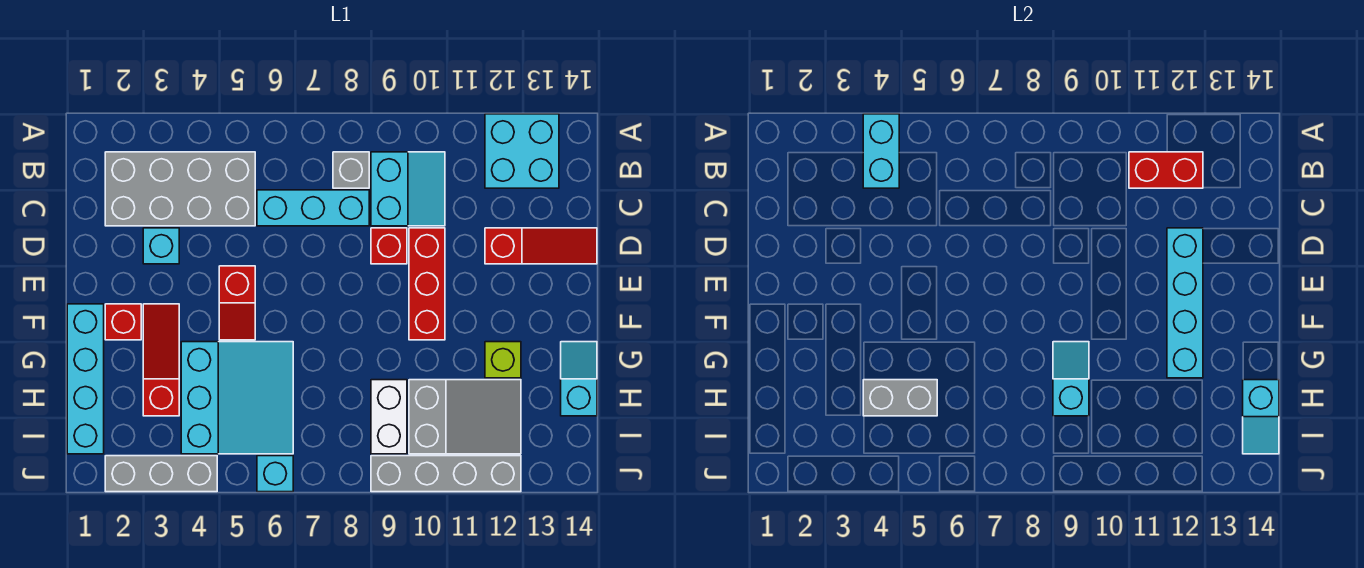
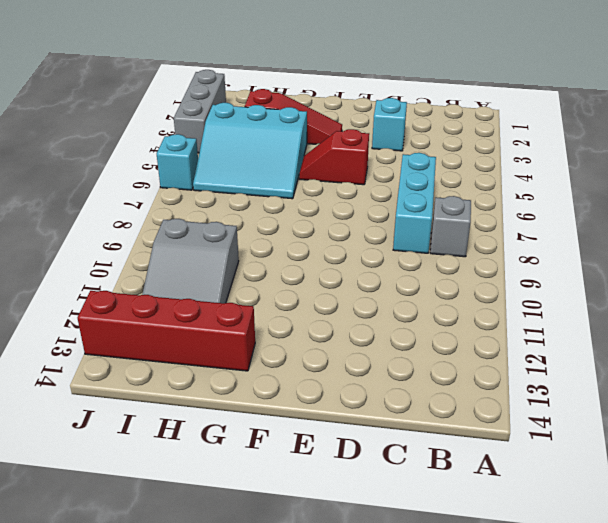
red brick G13:J13 level 1 -> none
none -> cyan brick A12:B13 level 1
none -> grey brick B2:C5 level 1
none -> cyan slope B9:C10 level 1 top 9

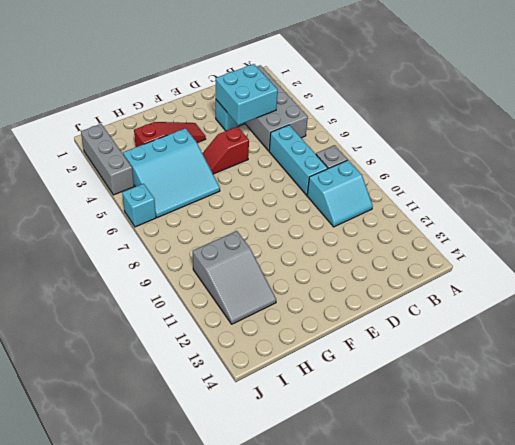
cyan brick C3:D4 level 2 -> cyan brick A12:B13 level 1
none -> red brick D9 level 1
none -> red brick D10:F10 level 1
none -> red slope D12:D14 level 1 top 12

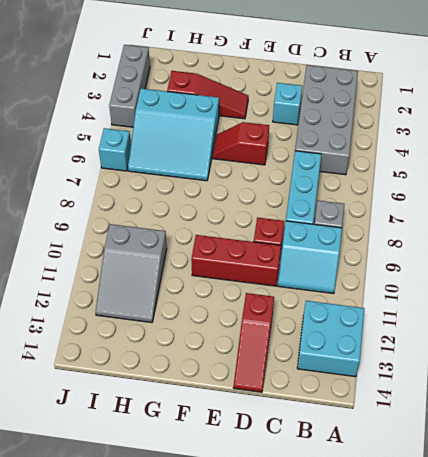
none -> cyan brick F1:I1 level 1
none -> red brick F2 level 1
none -> lime brick G12 level 1

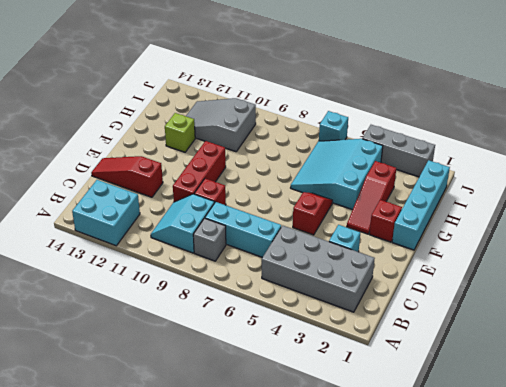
none -> cyan slope G14:H14 level 1 top H
none -> white brick H9:I9 level 1
none -> grey brick J9:J12 level 1

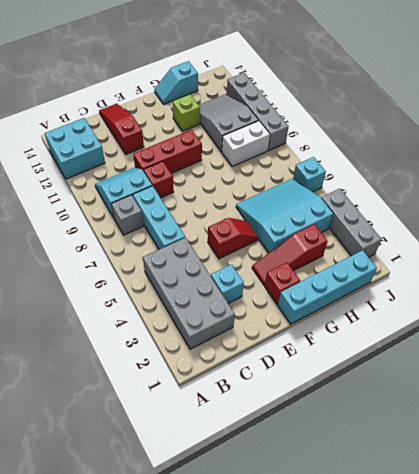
none -> cyan brick A4:B4 level 2
none -> red brick B11:B12 level 2
none -> cyan brick D12:G12 level 2

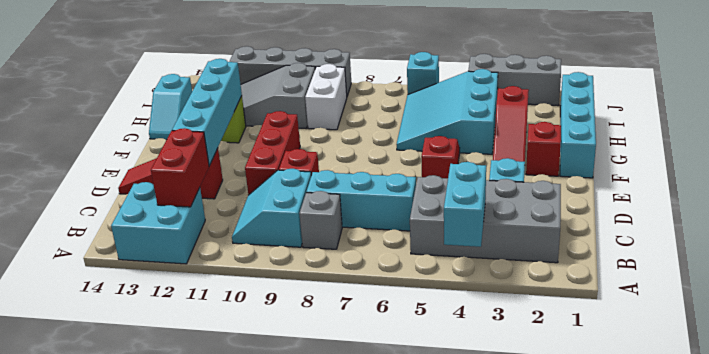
red brick B12:C12 level 2 -> red brick B11:B12 level 2
none -> cyan slope G9:H9 level 2 top H
none -> grey brick H4:H5 level 2
none -> cyan slope H14:I14 level 2 top H

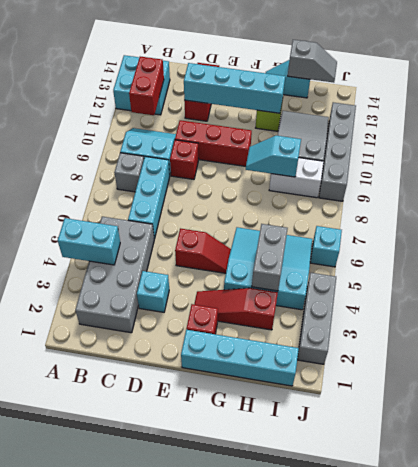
grey slope H14:I14 level 2 top H -> cyan slope H14:I14 level 2 top H

